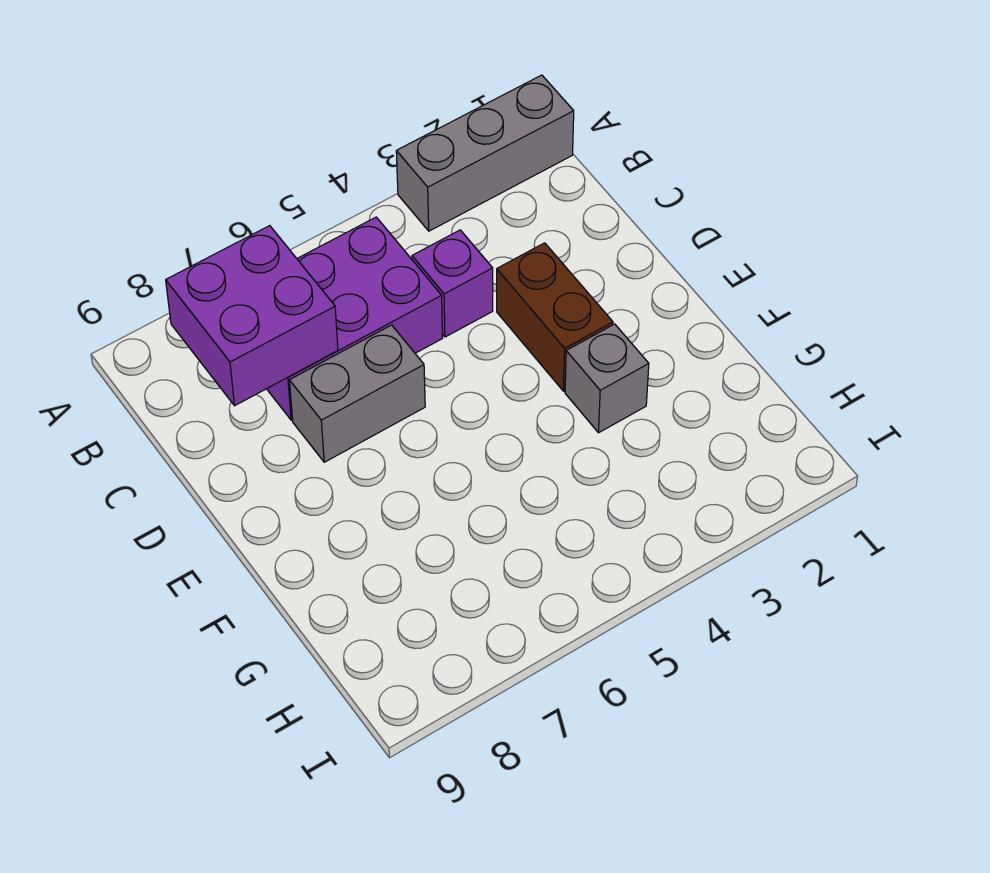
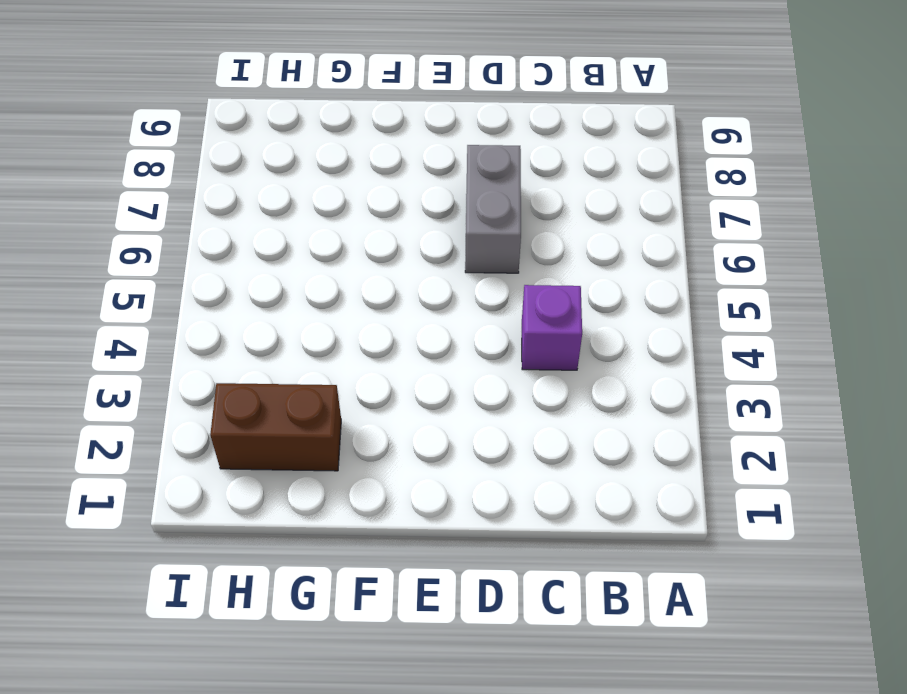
brown brick G2:H2 level 1 -> brown brick D3:E3 level 1
none -> grey brick A1:A3 level 1
none -> purple brick B5:C7 level 1

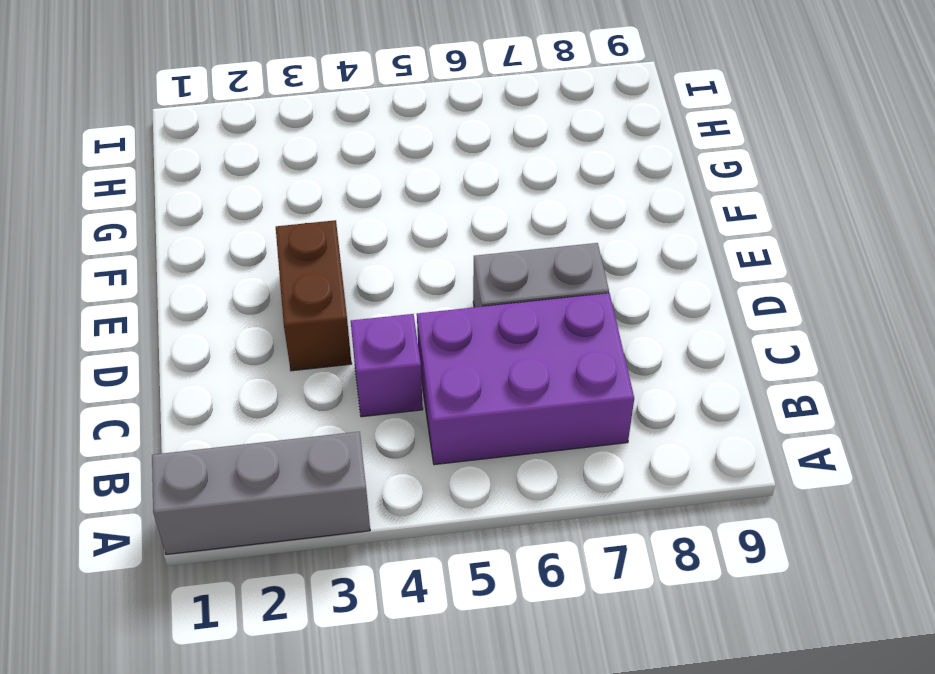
none -> grey brick F3 level 1
none -> purple brick B7:C8 level 2

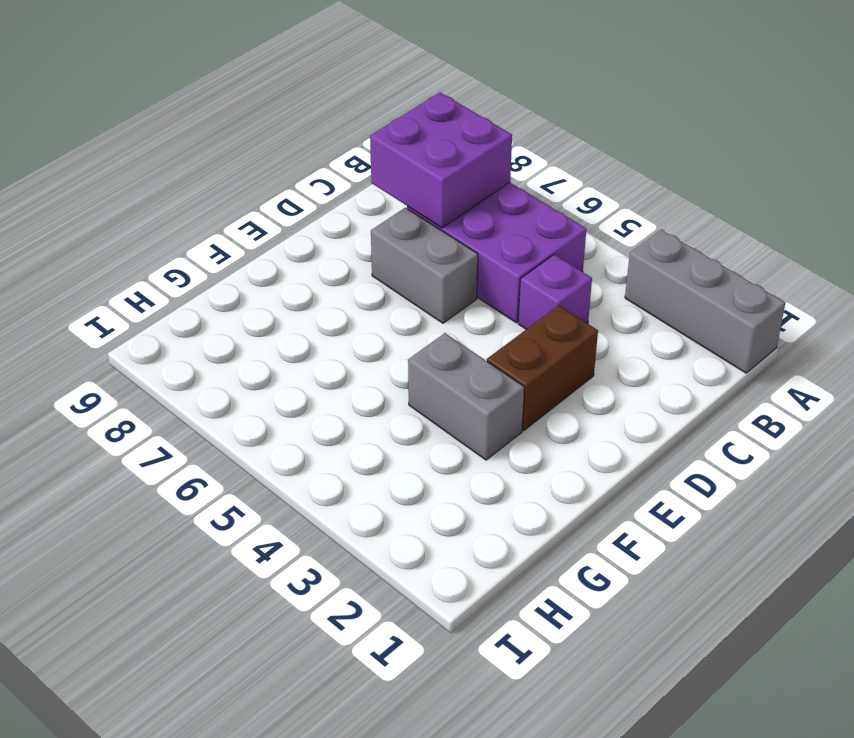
grey brick F3:F4 level 1 -> grey brick F3 level 1

